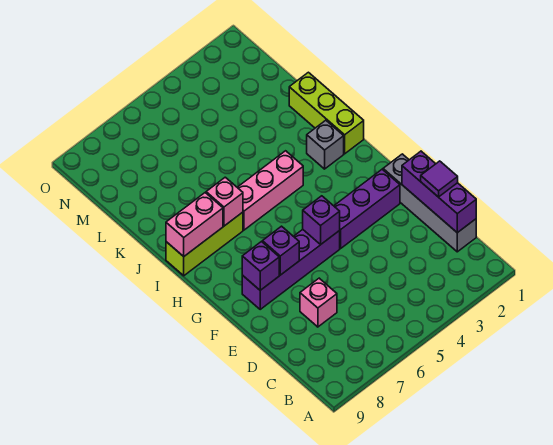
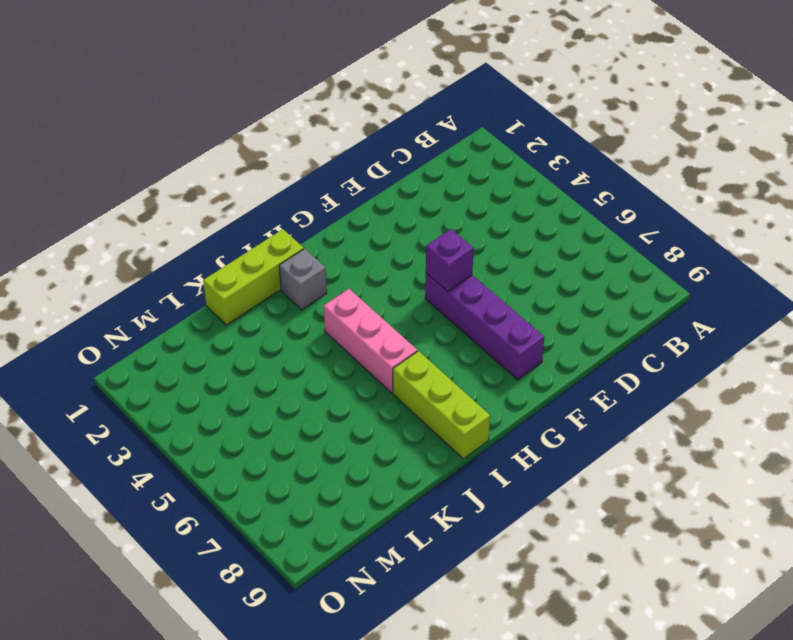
none -> grey brick C1:F1 level 1
none -> pink brick D7 level 1
none -> purple brick F2:F4 level 1

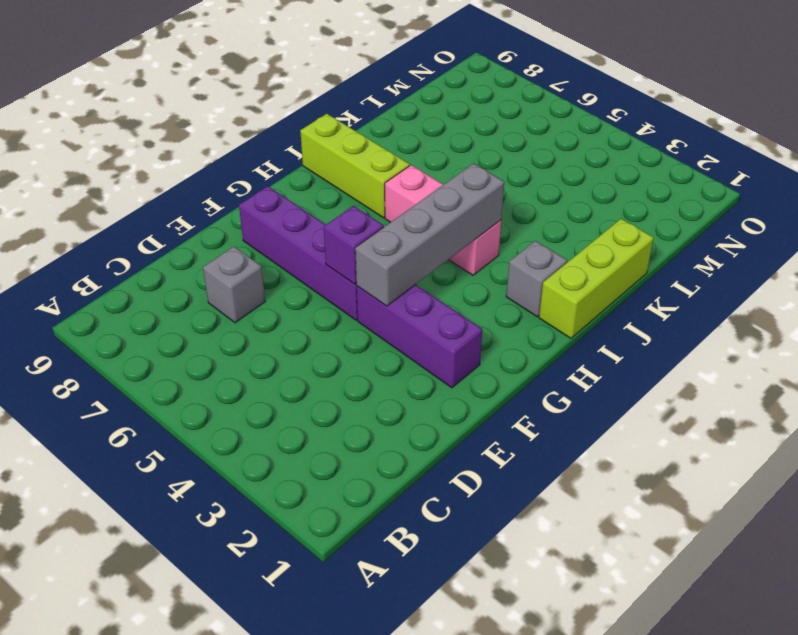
grey brick D7 level 1 -> pink brick D7 level 1
grey brick F4:I4 level 2 -> grey brick C1:F1 level 1
none -> purple brick C1:E1 level 2
none -> purple brick F7 level 2
none -> purple brick F8 level 2

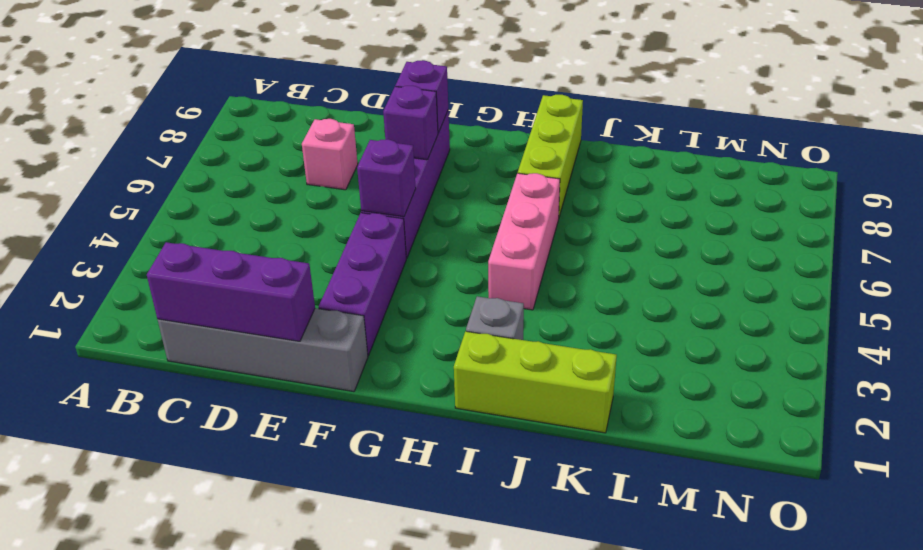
none -> pink brick I7 level 2
none -> pink brick I8:I9 level 2
none -> purple tile D1 level 3

